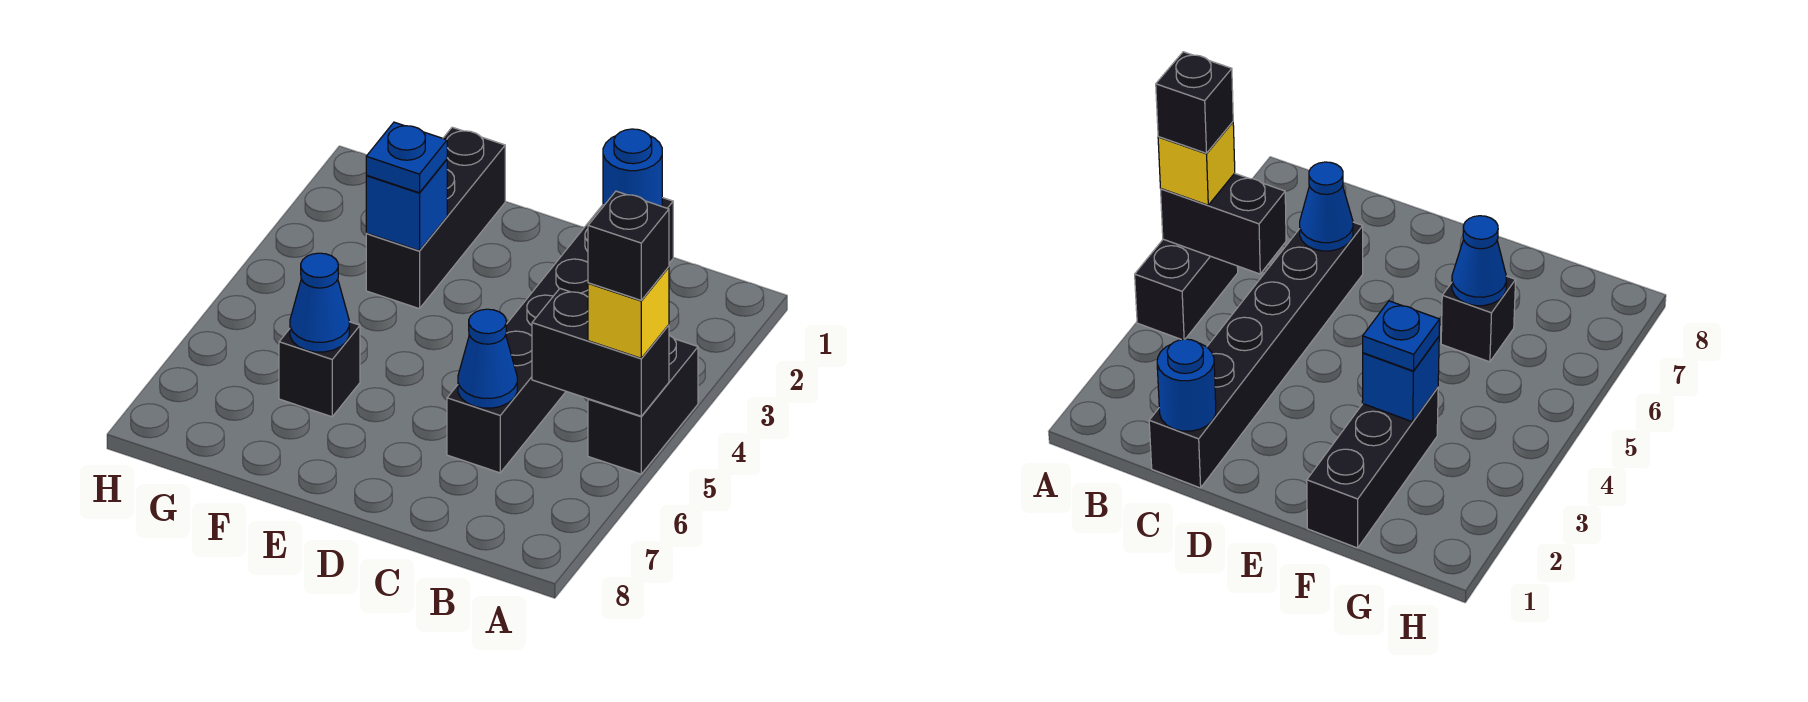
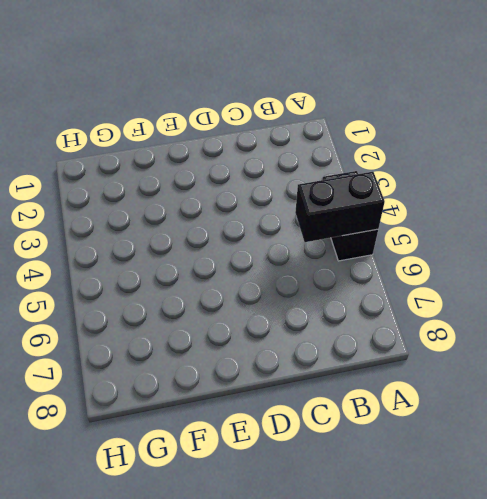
none -> black brick C1:C6 level 1
none -> black brick F1:F3 level 1
none -> black brick F6 level 1

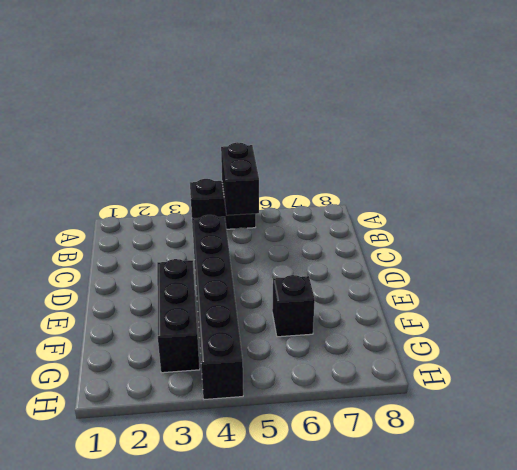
black brick C4:H4 level 1 -> black brick C1:C6 level 1
black brick E3:G3 level 1 -> black brick F1:F3 level 1
none -> blue round brick C1 level 2
none -> blue cone C6 level 2
none -> blue brick F3 level 2

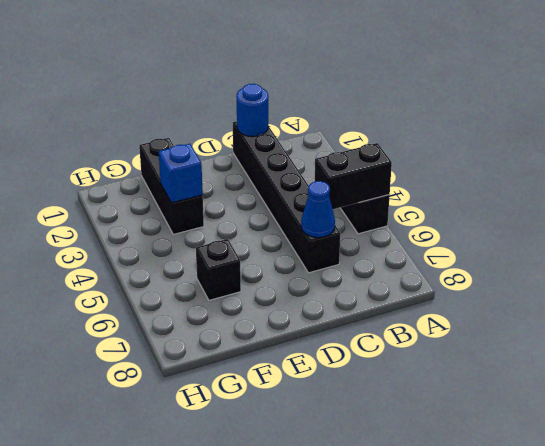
none -> blue cone F6 level 2
none -> yellow brick A5 level 3
none -> blue plate F3 level 3

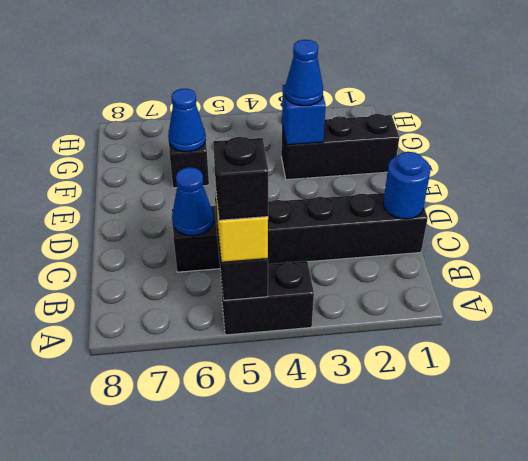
blue cone F3 level 3 -> blue plate F3 level 3

